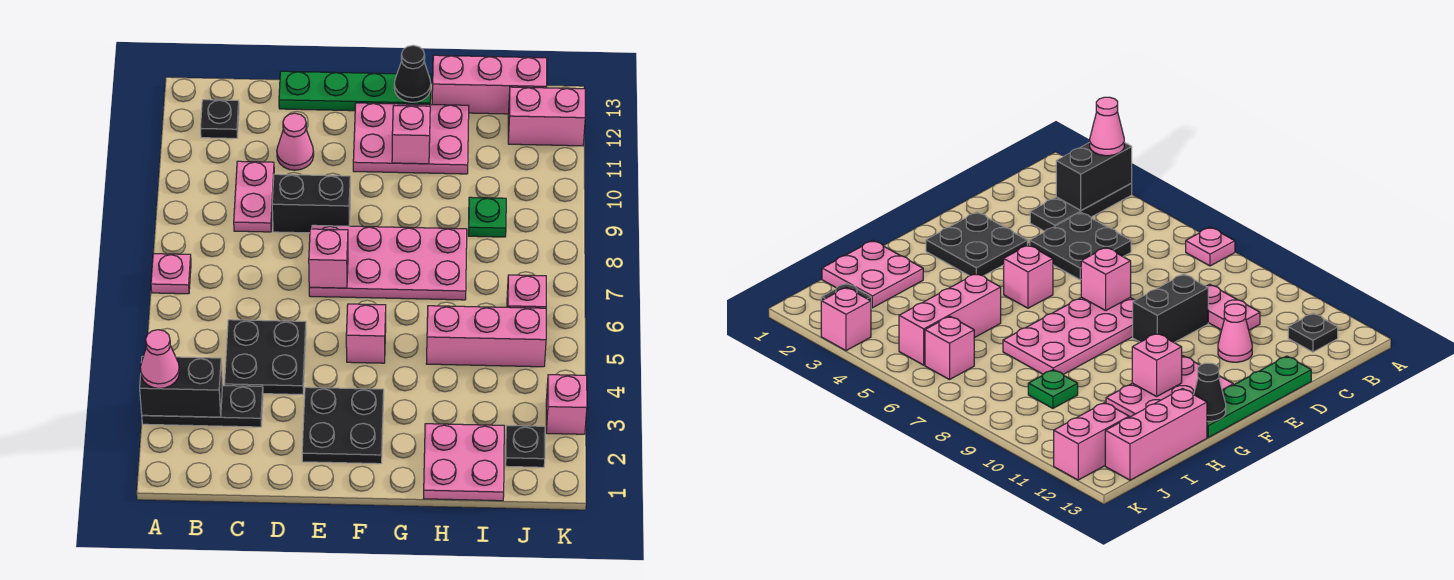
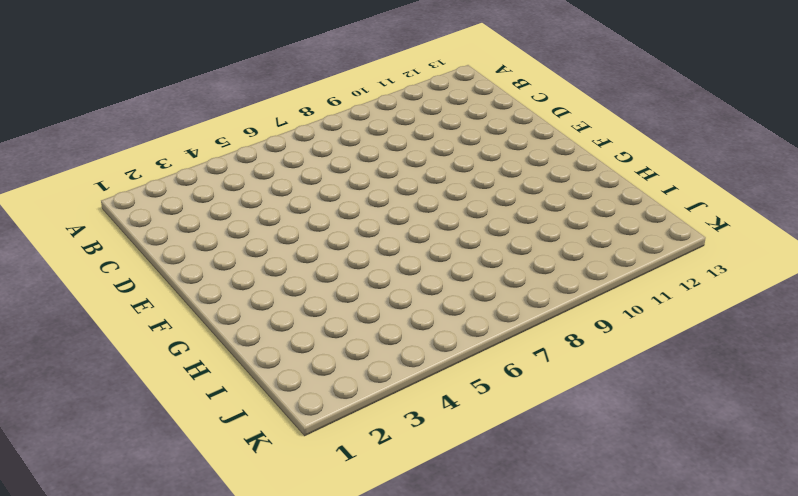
none -> black plate A3:C3 level 1
none -> pink plate A7 level 1
none -> black plate B12 level 1

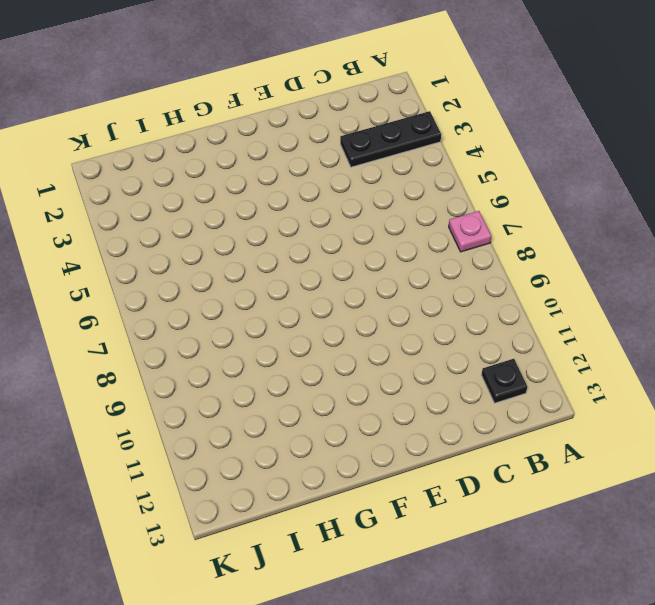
none -> black plate C4:D5 level 1
none -> pink plate C9:C10 level 1
none -> black brick D9:E9 level 1

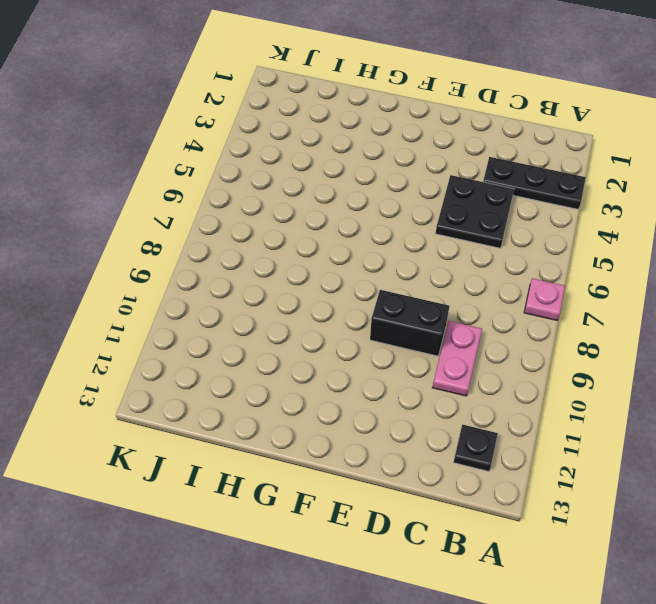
none -> pink cone D11 level 1
none -> green plate D13:G13 level 1
none -> black plate E2:F3 level 1

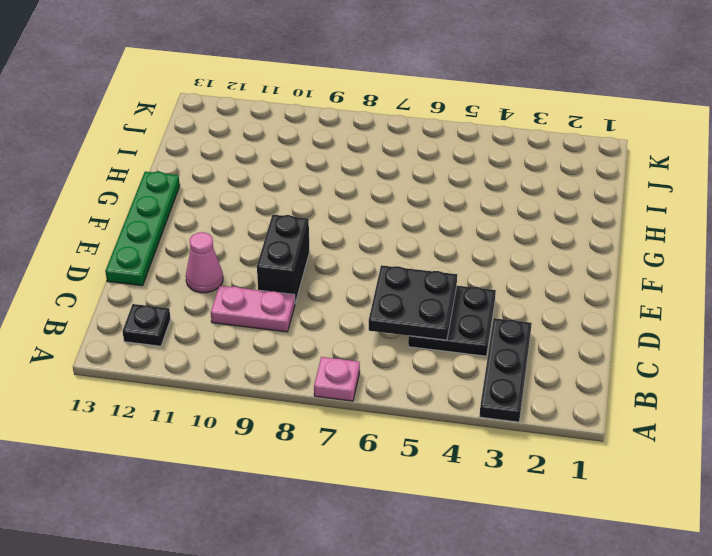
black plate C5:D6 level 2 -> black plate E2:F3 level 1
none -> pink plate E7:H8 level 1
none -> pink brick F5 level 1
none -> pink plate F11:H12 level 1

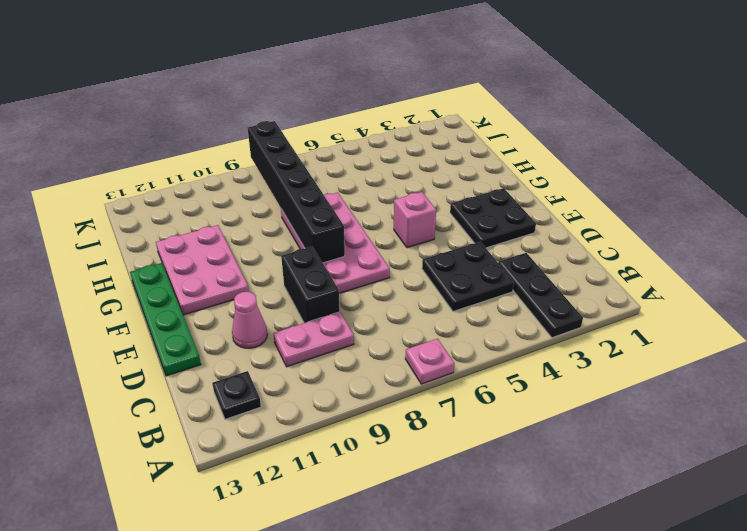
black brick F8:K8 level 2 -> none
none -> pink plate H1:I2 level 1
none -> pink brick H5:J5 level 1
none -> pink brick H13:J13 level 1

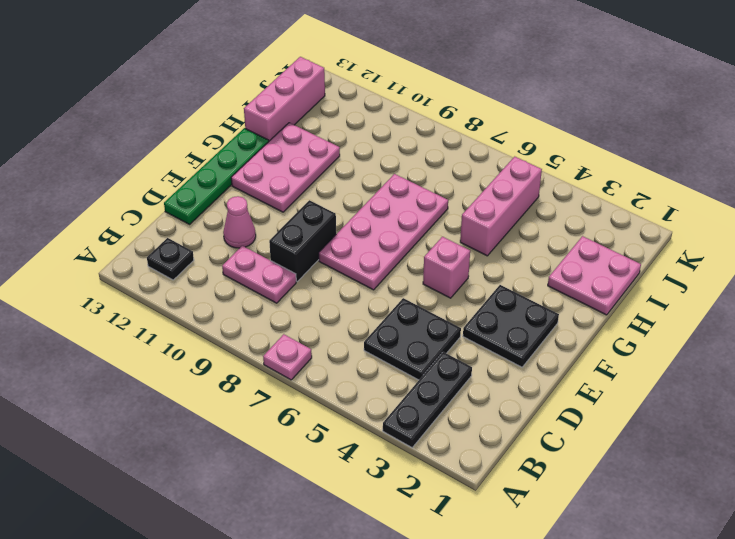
none -> green plate I9 level 1
none -> black plate J2 level 1
none -> pink brick J6 level 1

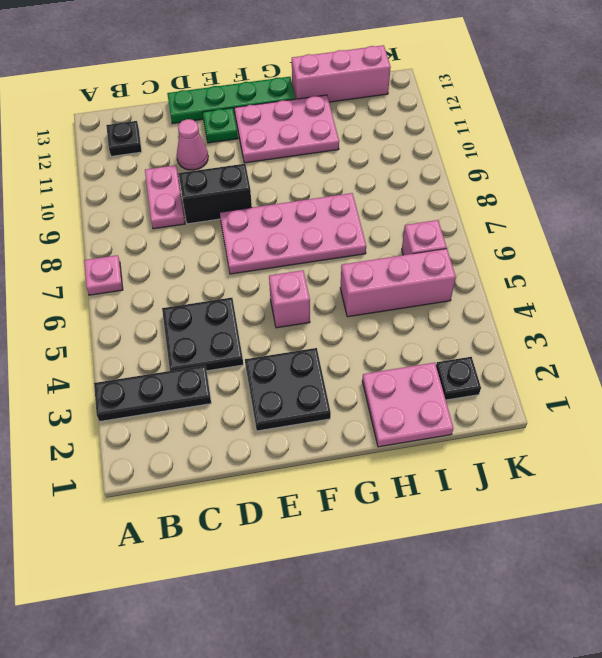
green plate E12 level 1 -> green plate I9 level 1
none -> pink brick J12:K12 level 1
none -> pink brick K3 level 1
none -> black brick A3:B3 level 2

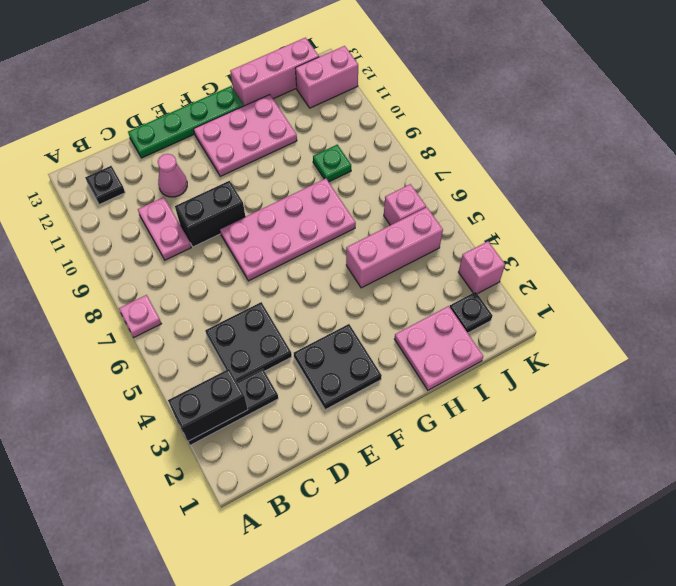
none -> pink brick F5 level 1
none -> pink brick E7 level 2
none -> pink brick G11 level 2

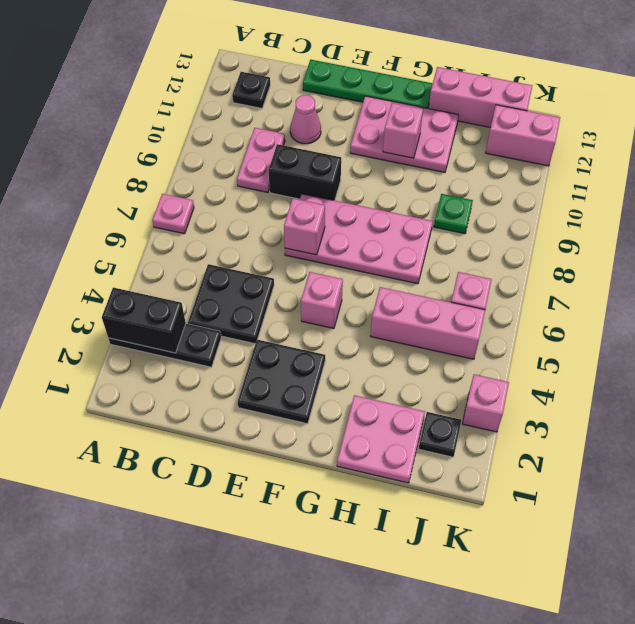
none -> black cone G13 level 2
none -> pink cone A3 level 3

